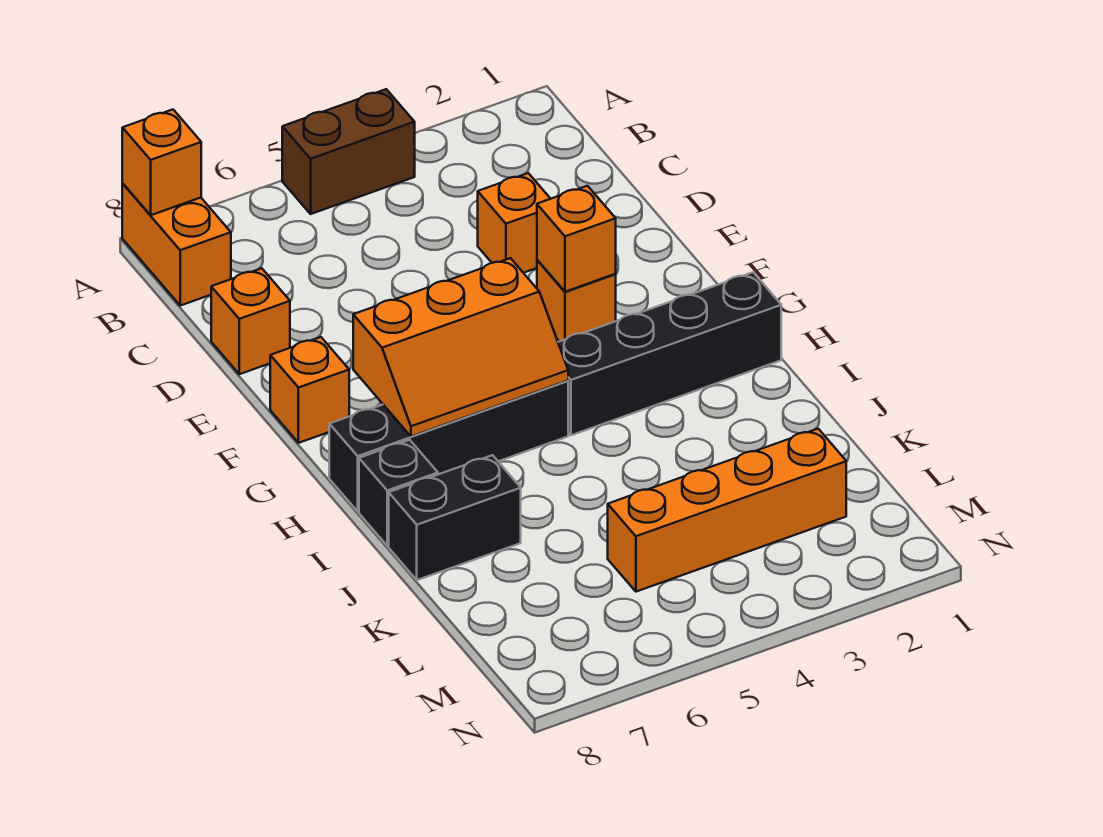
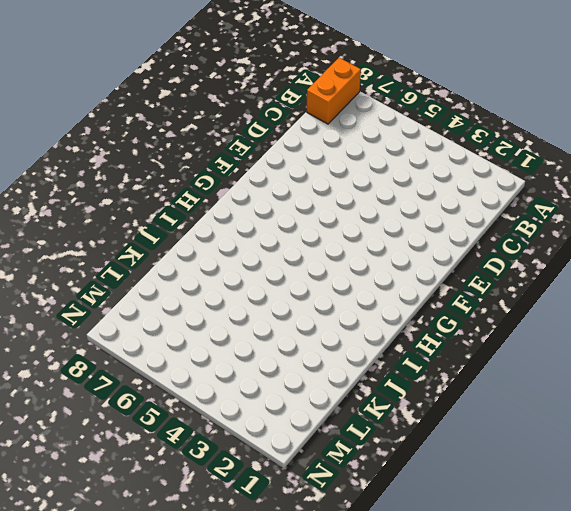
none -> brown brick A4:A5 level 1
none -> orange brick D3 level 1
none -> orange brick D8 level 1

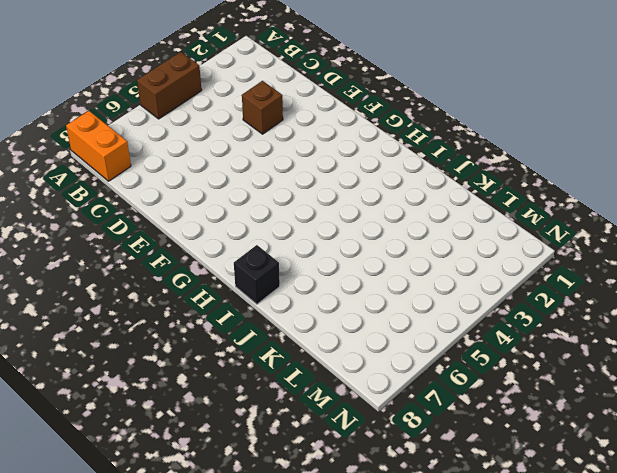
brown brick D3 level 1 -> orange brick D3 level 1
none -> orange brick D8 level 1
none -> orange brick F3 level 1
none -> orange brick F8 level 1

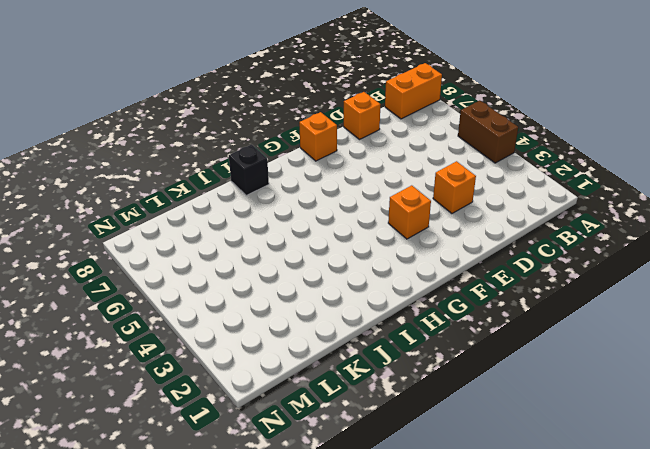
none -> black brick H1:H4 level 1
none -> black brick H5:H8 level 1
none -> black brick J7:J8 level 1

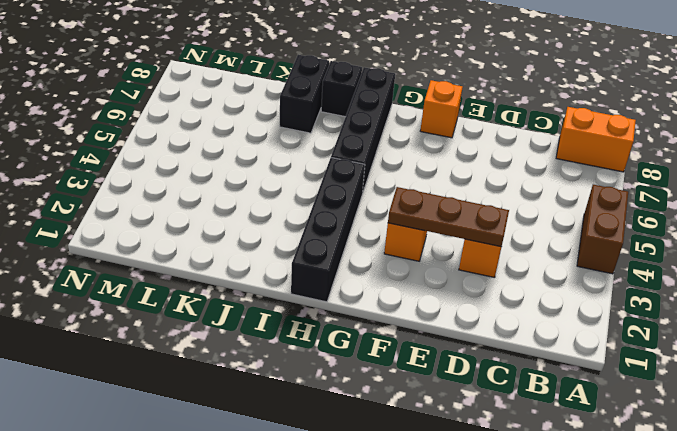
brown plate D3:F3 level 2 -> orange brick F3 level 2
none -> orange brick D8 level 1
none -> orange brick L2:L5 level 1
none -> orange brick A8 level 2

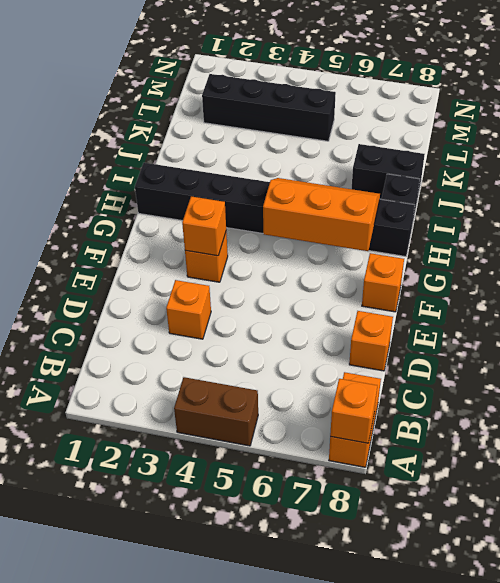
black brick L2:L5 level 1 -> orange brick L2:L5 level 1

